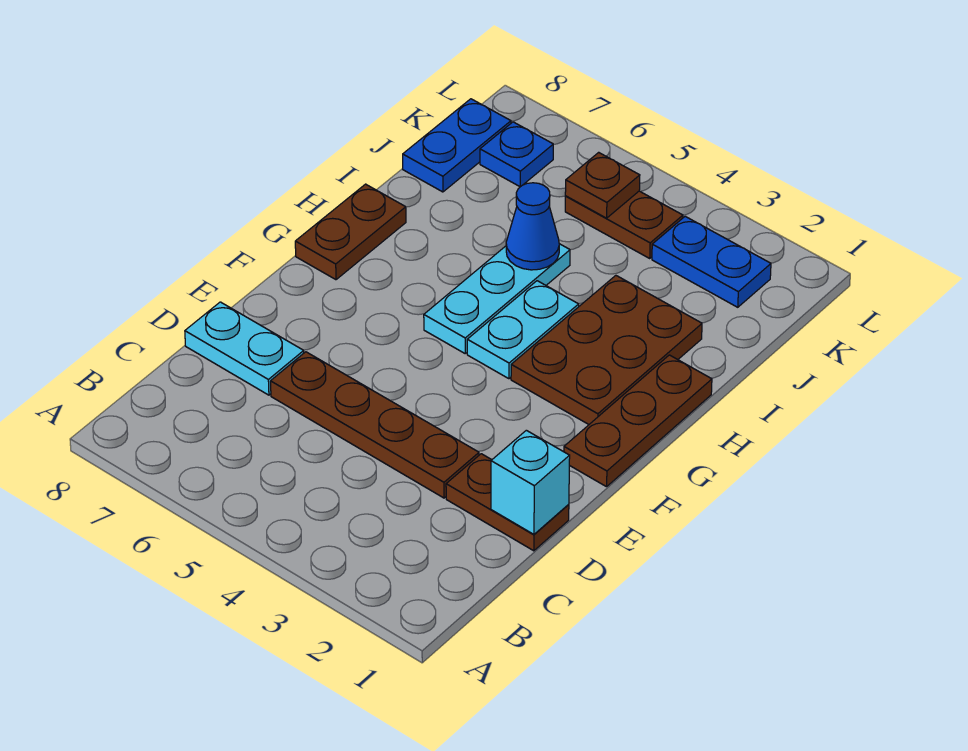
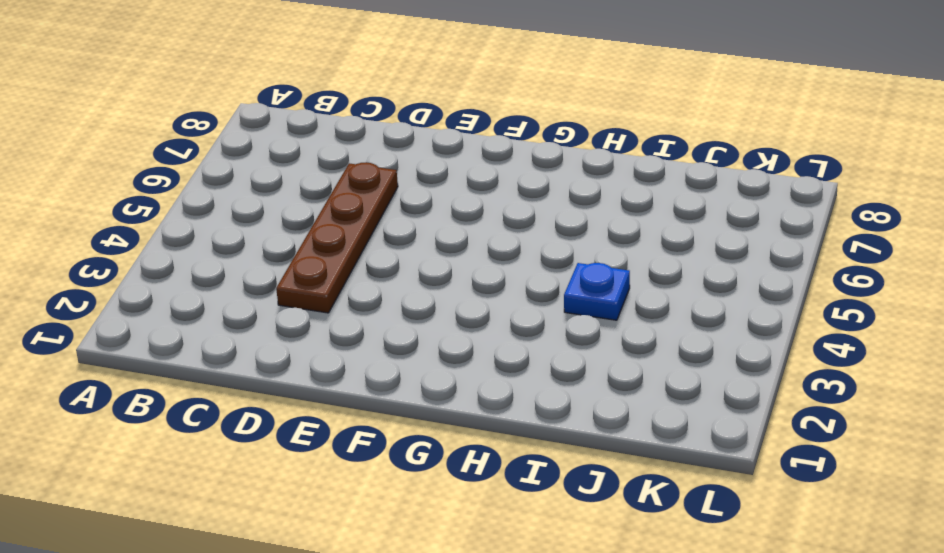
blue plate I4 level 1 -> blue plate K7 level 1
none -> brown plate D1:D2 level 1
none -> cyan plate D7:D8 level 1
none -> brown plate F1:H1 level 1

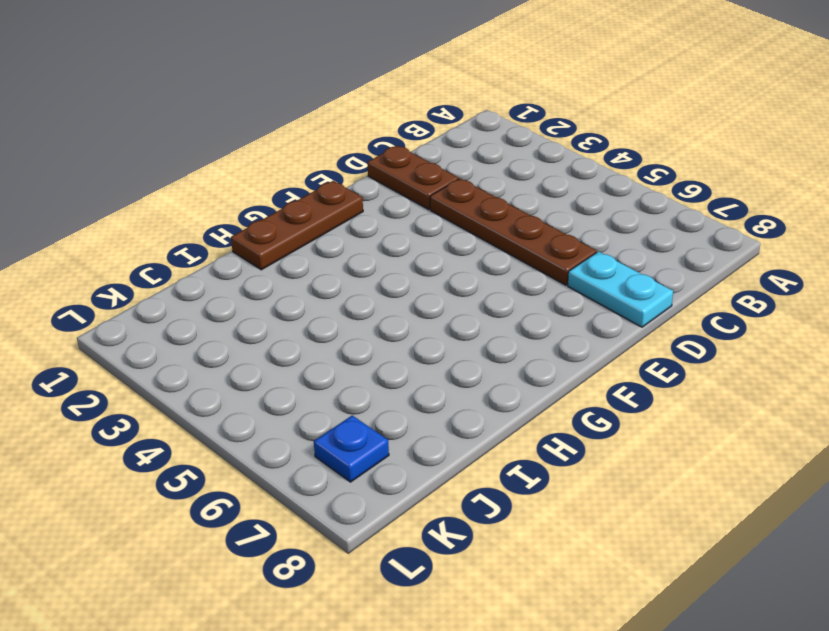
none -> brown plate G2:I3 level 1
none -> cyan plate G4:H4 level 1
none -> cyan plate G5:I5 level 1

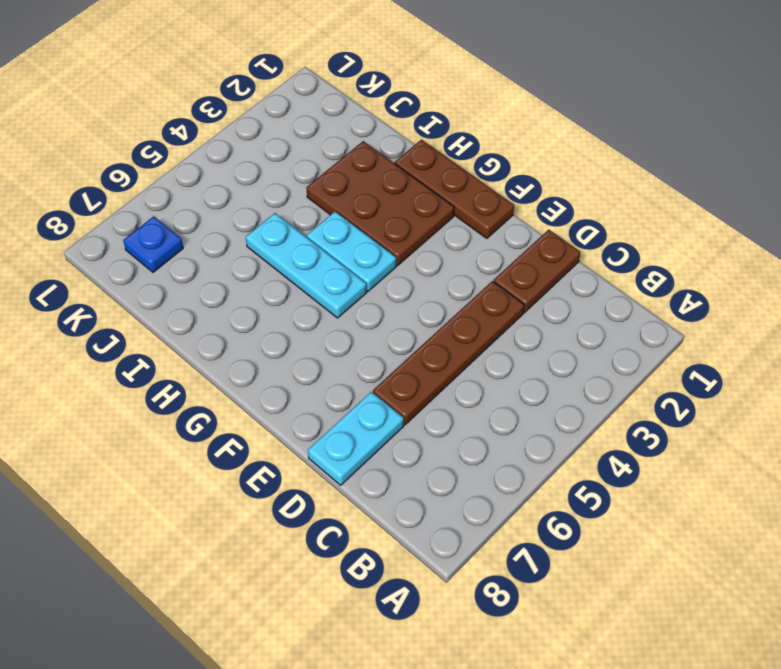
none -> brown plate G8:H8 level 1
none -> blue plate J8:K8 level 1
none -> blue plate K2:K3 level 1

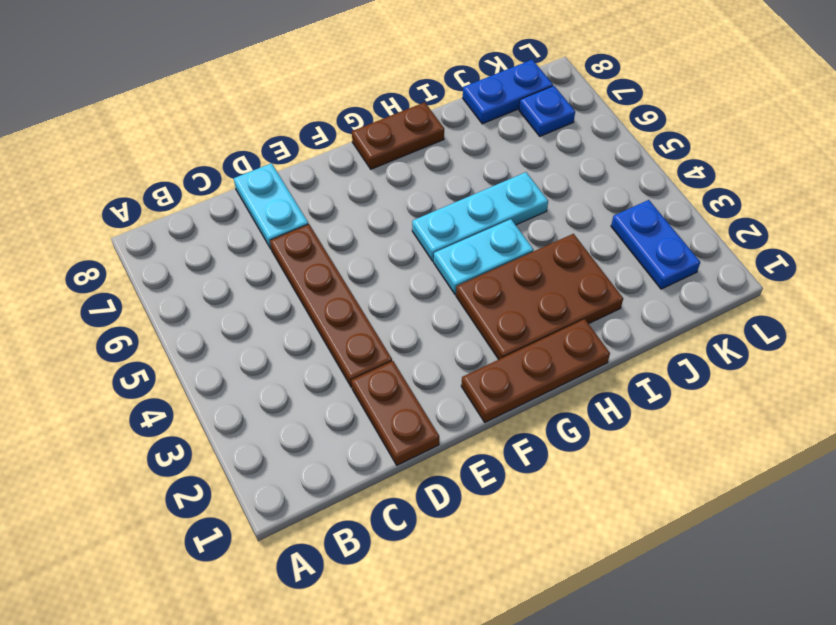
none -> brown plate K4:K5 level 1
none -> cyan brick D1 level 2
none -> blue cone I5 level 2

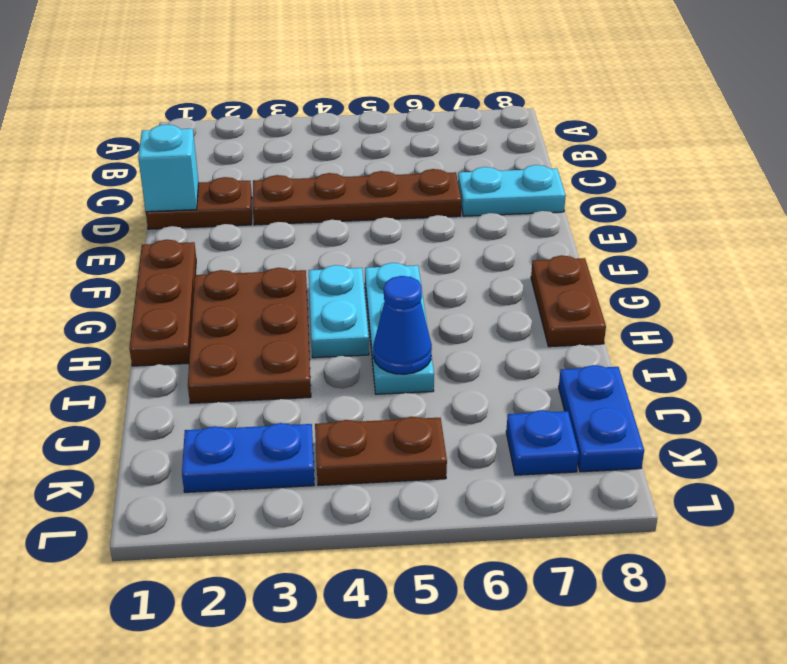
none -> brown plate K5 level 2

